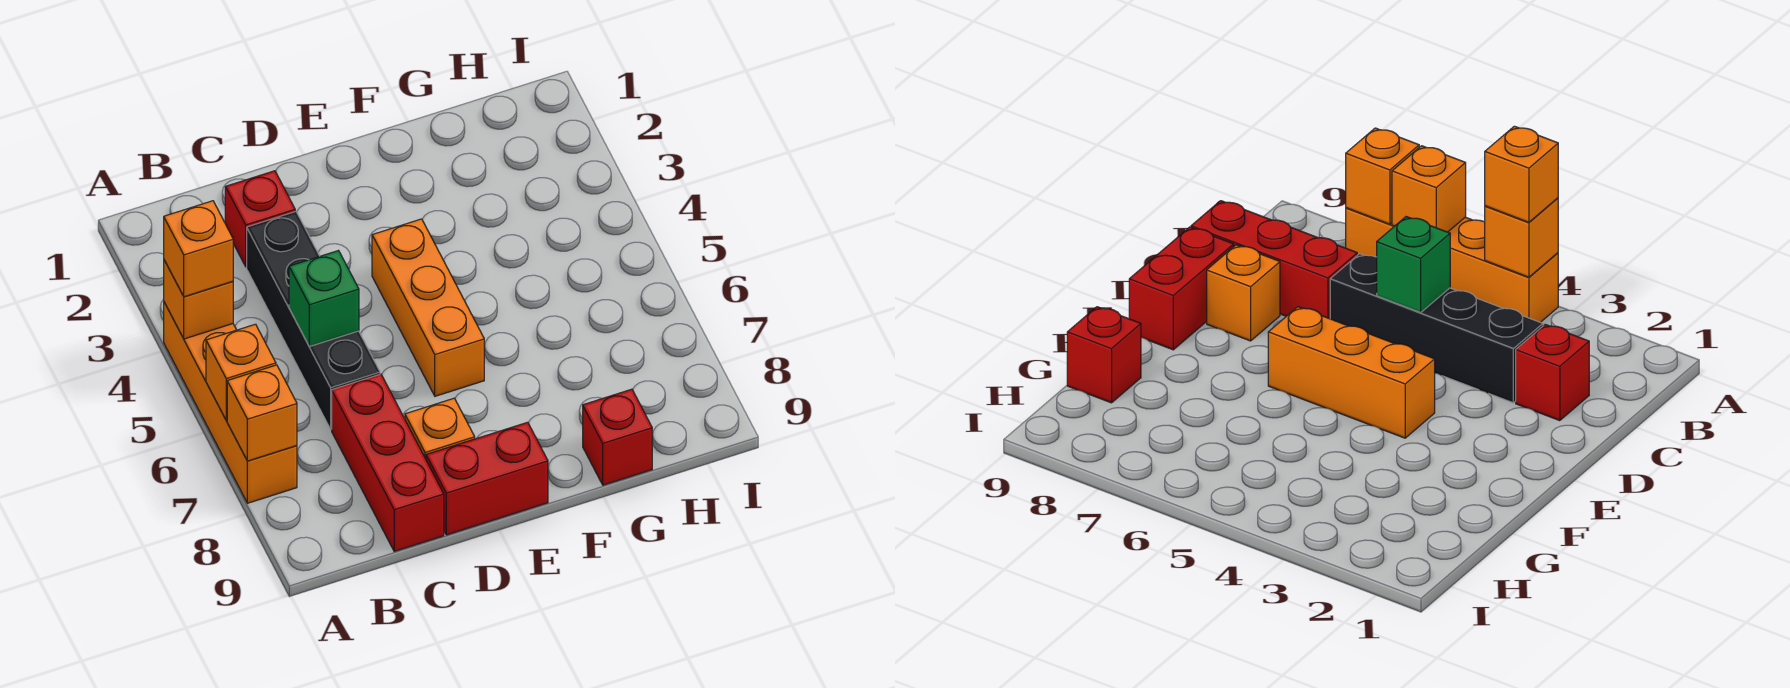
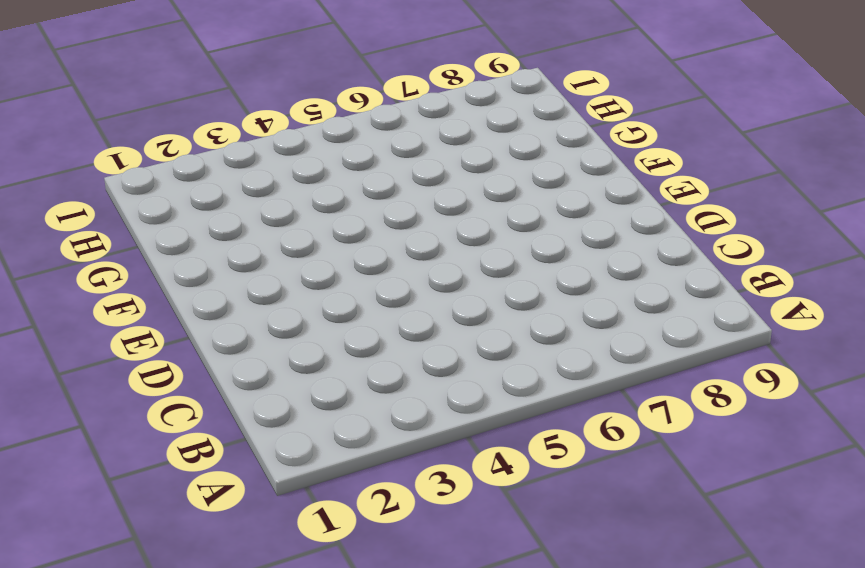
none -> orange brick A4:A7 level 1
none -> red brick C2 level 1
none -> black brick C3:C6 level 1

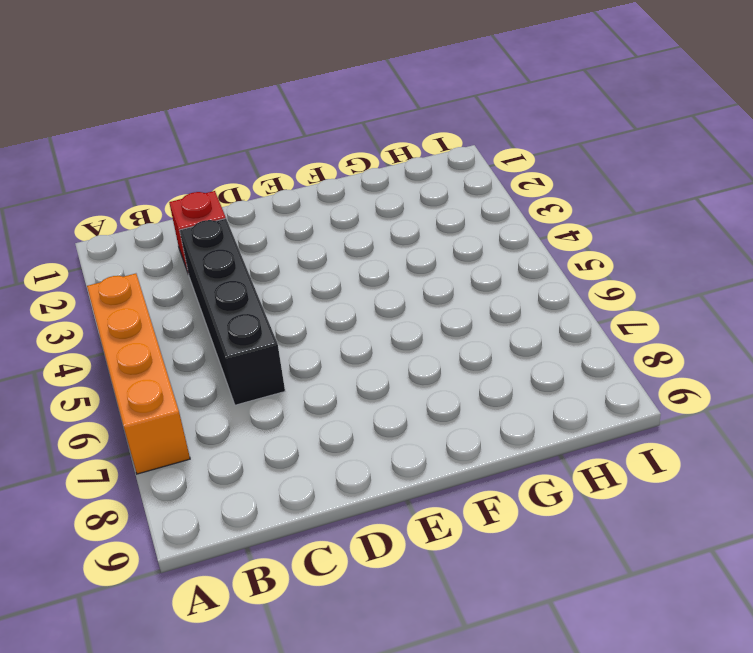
none -> red brick C7:C9 level 1
none -> orange brick D8 level 1
none -> red brick D9:E9 level 1

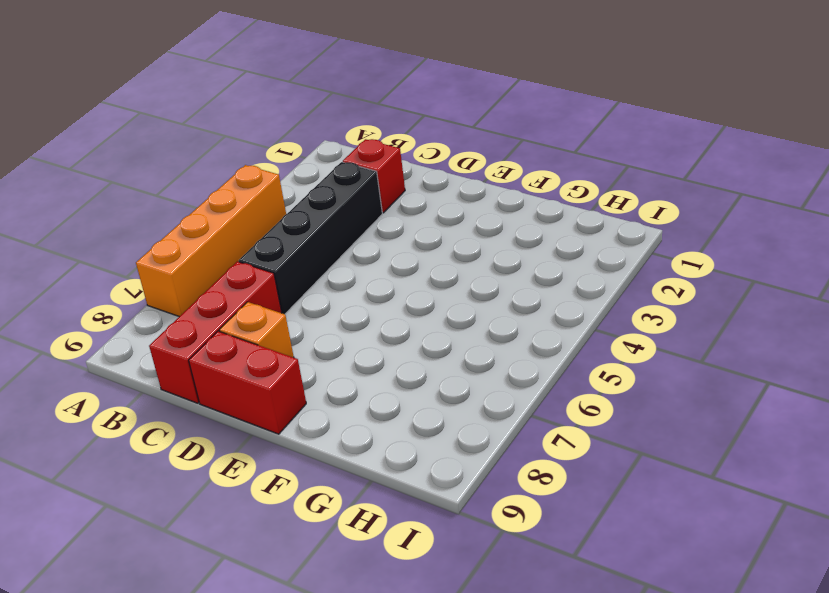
none -> orange brick E4:E6 level 1
none -> red brick G9 level 1
none -> orange brick A4 level 2

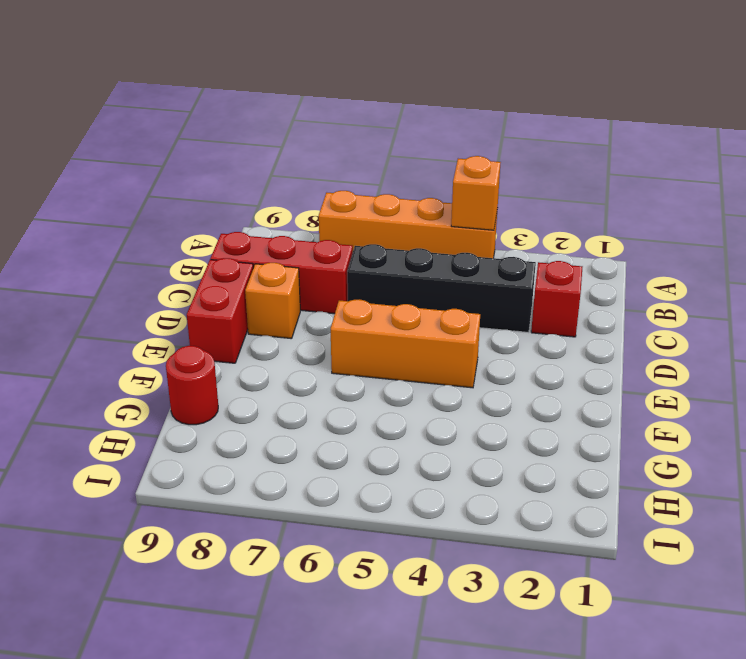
red round brick G9 level 1 -> red brick G9 level 1
none -> orange brick A6 level 2
none -> orange brick A7 level 2
none -> green brick C5 level 2

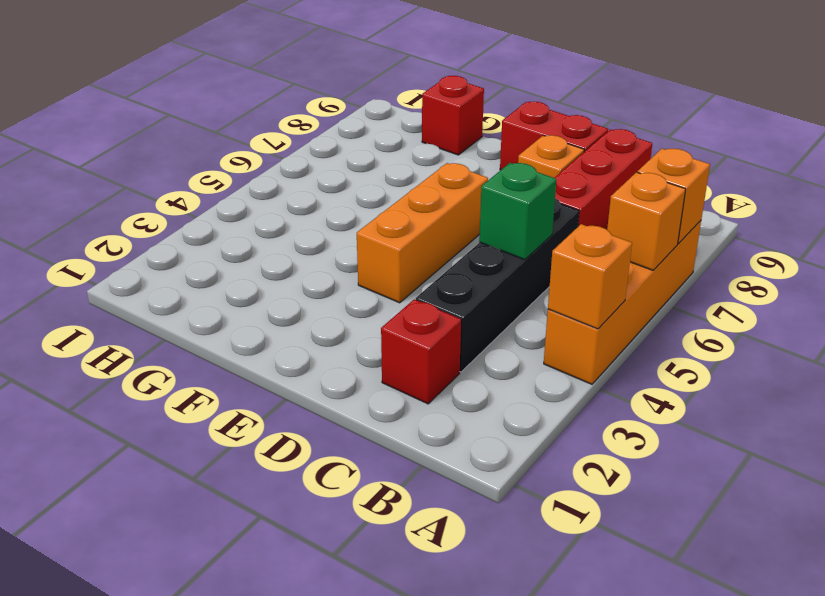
none -> orange brick A4 level 3

